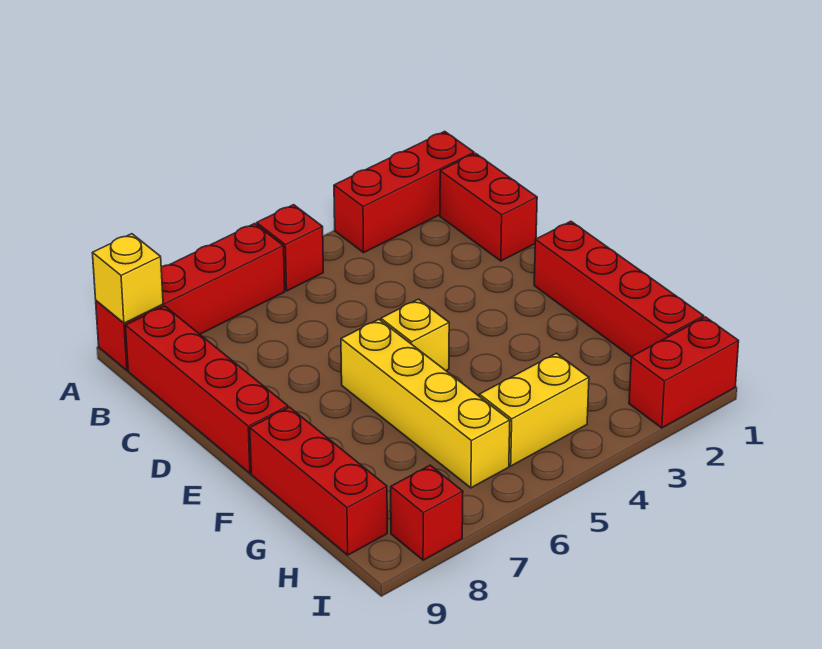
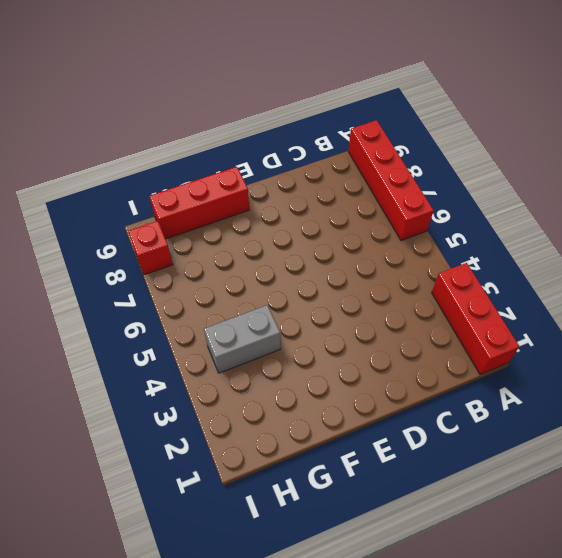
grey brick G4:H4 level 1 -> yellow brick H4:H5 level 1
none -> red brick A5 level 1
none -> red brick B1:C1 level 1
none -> red brick B9:E9 level 1

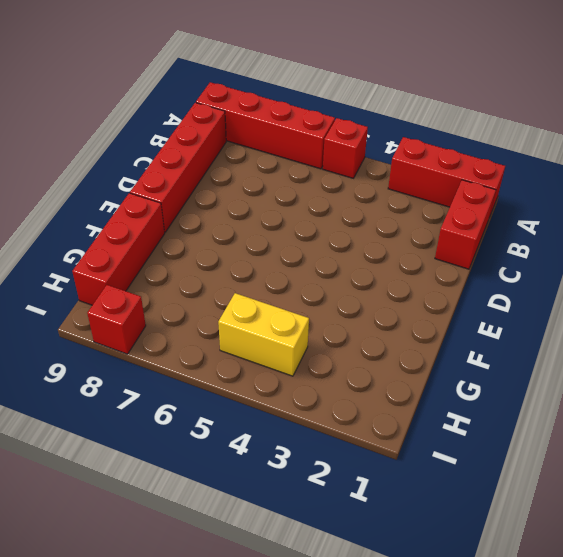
none -> red brick E1:H1 level 1
none -> yellow brick E5 level 1
none -> yellow brick E6:H6 level 1

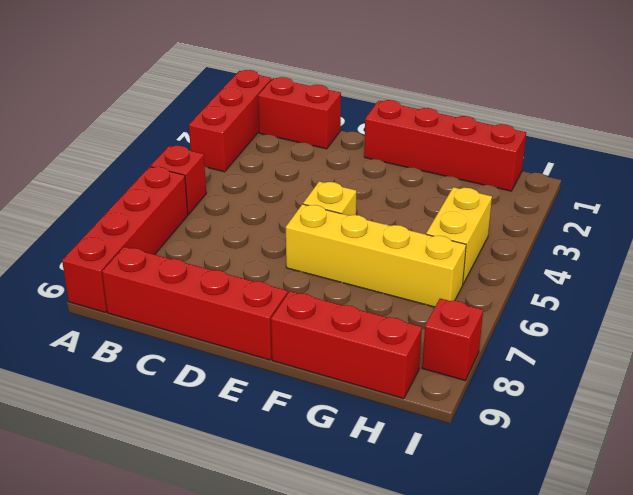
none -> red brick I1:I2 level 1
none -> yellow brick A9 level 2

